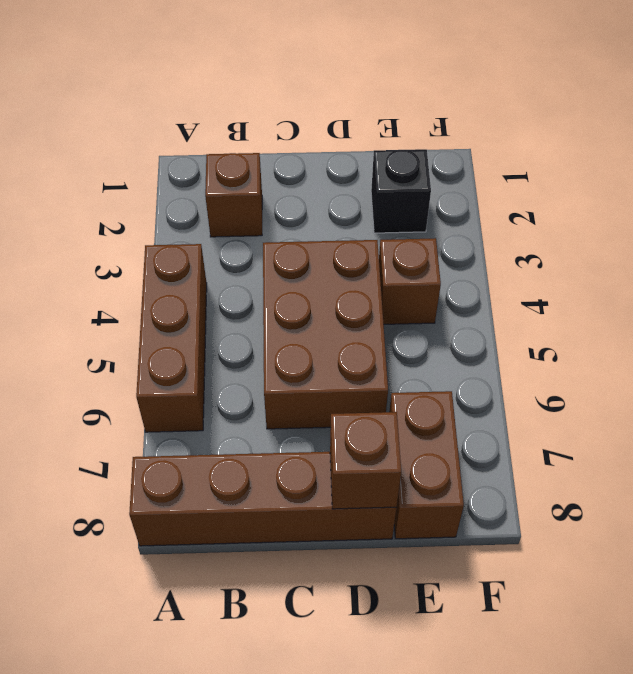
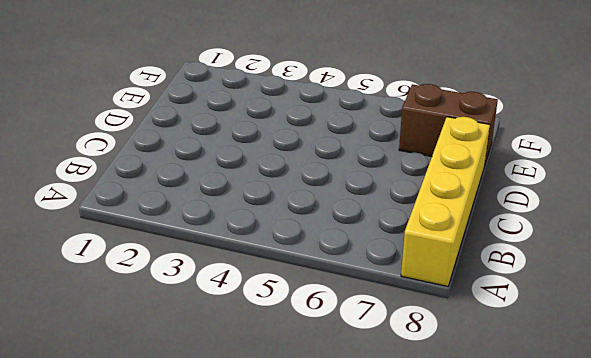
yellow brick A8:D8 level 1 -> brown brick A8:D8 level 1
none -> brown brick A4:A6 level 1
none -> brown brick B2 level 1

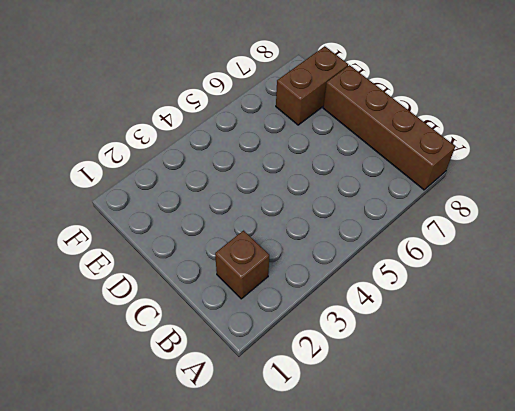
none -> brown brick A4:A6 level 1
none -> brown brick C4:D6 level 1

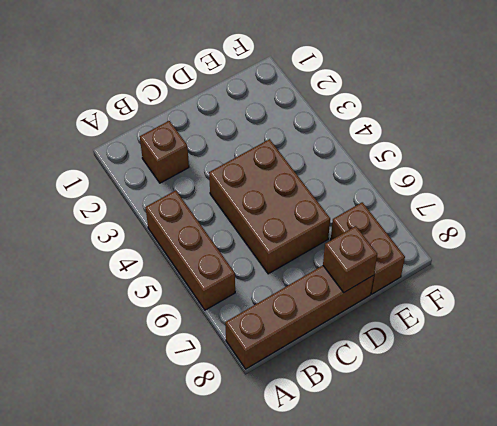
none -> black brick E2 level 1
none -> brown brick E4 level 1

